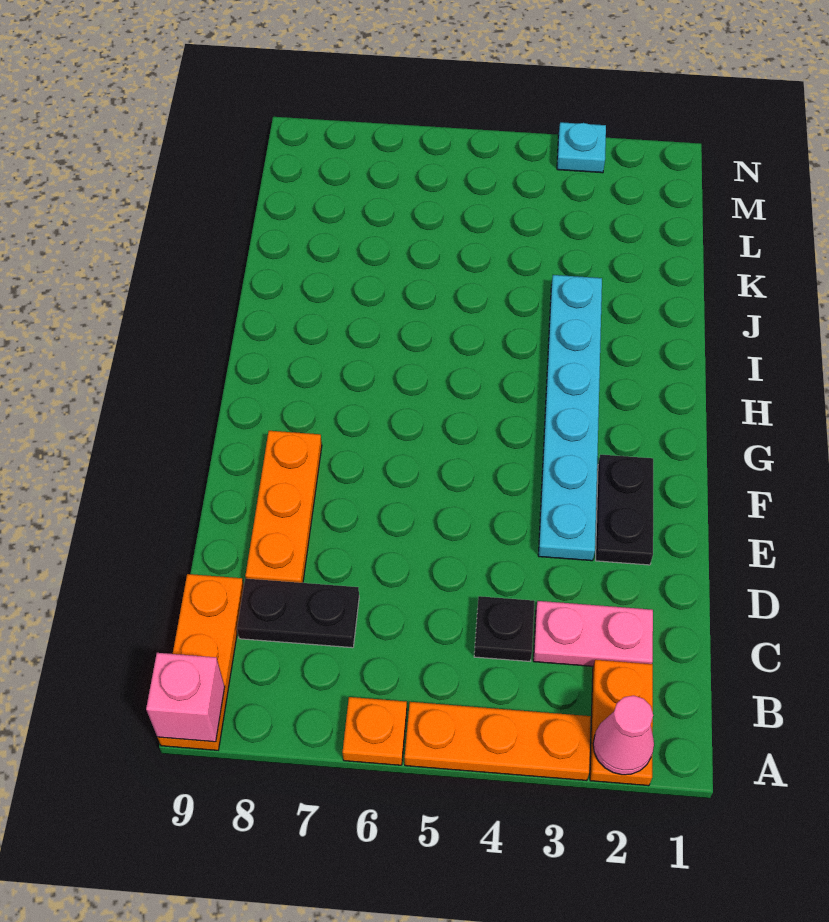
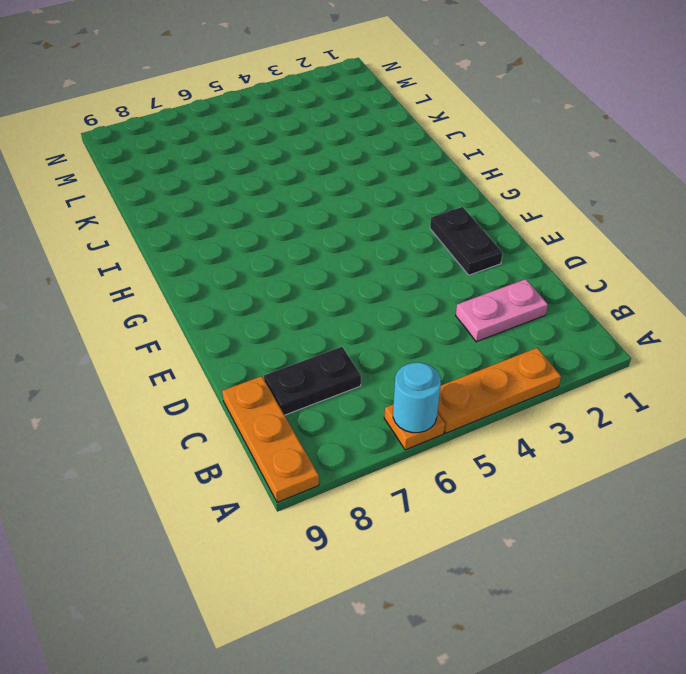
cyan round brick A6 level 2 -> none
none -> orange plate A2:B2 level 1
none -> black plate C4 level 1
none -> orange plate D8:F8 level 1

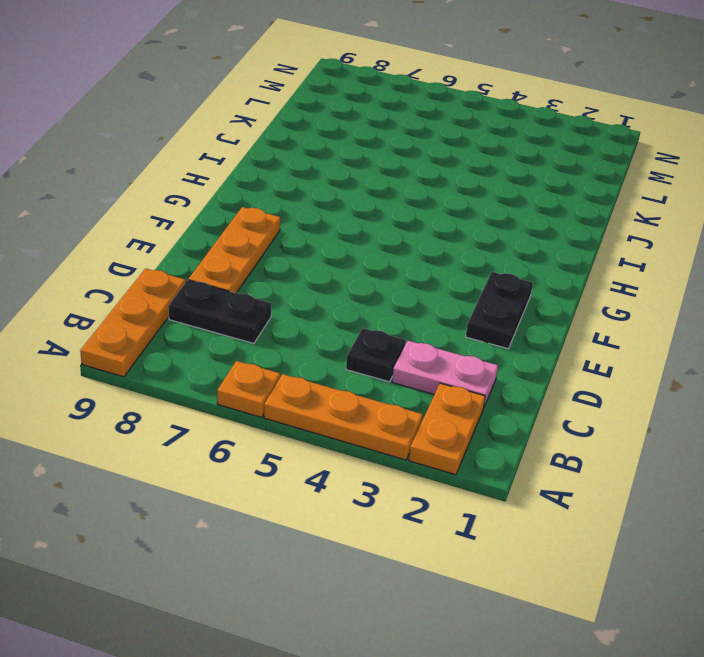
none -> cyan plate E3:J3 level 1
none -> cyan plate N3 level 1
none -> pink cone A2 level 2

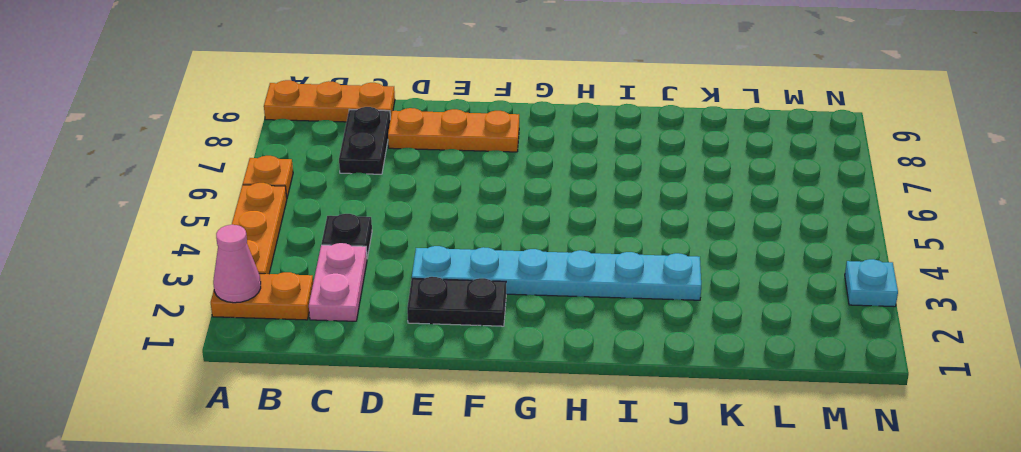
none -> pink brick A9 level 2

